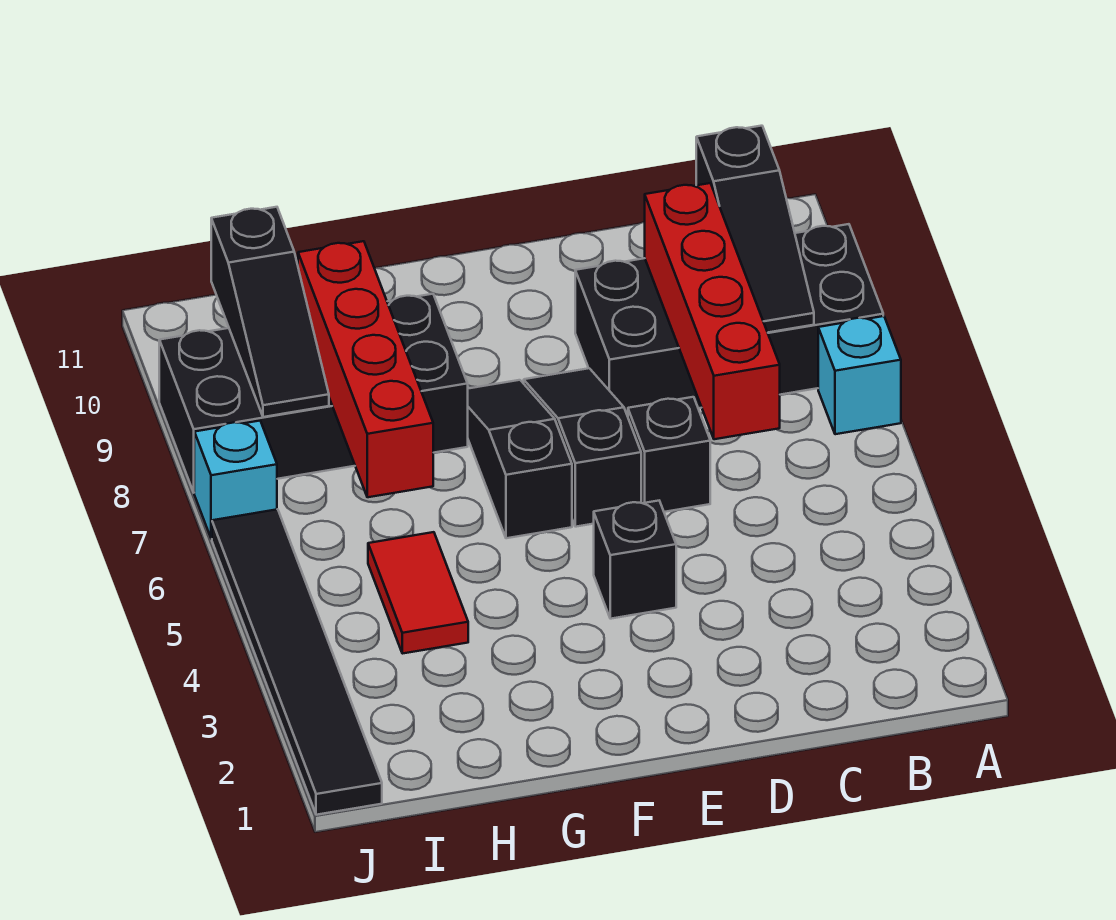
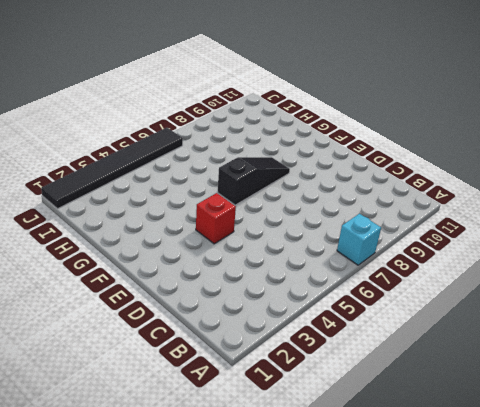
red brick E4 level 1 -> black brick E4 level 1
none -> black brick A8:D9 level 1
none -> black brick D6 level 1
none -> black slope E6:E8 level 1 top 6

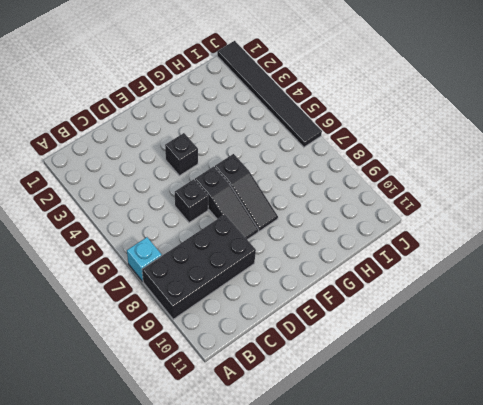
none -> black brick G8:J9 level 1
none -> red tile H4:H5 level 1
none -> cyan brick J7 level 1

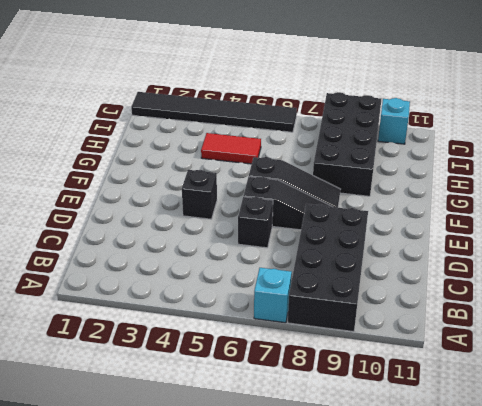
cyan brick J10 level 1 -> cyan brick J7 level 1
none -> black slope B8:B10 level 2 top 10
none -> red brick C6:C9 level 2
none -> red brick H6:H9 level 2

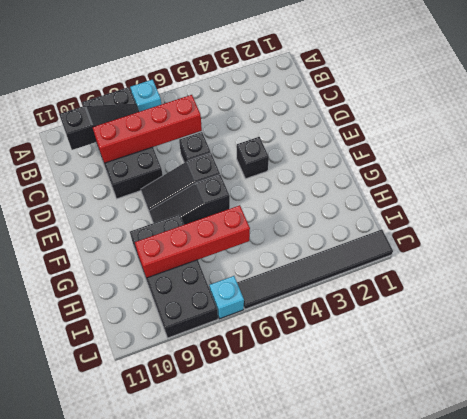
none -> red tile H4:H5 level 1
none -> black slope I8:I10 level 2 top 10

